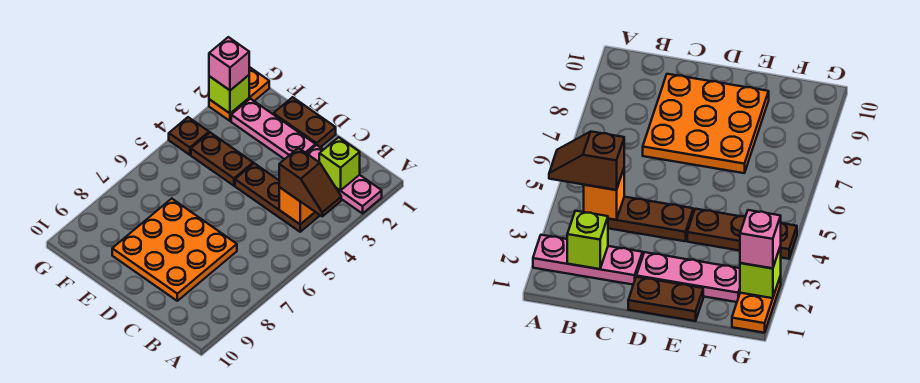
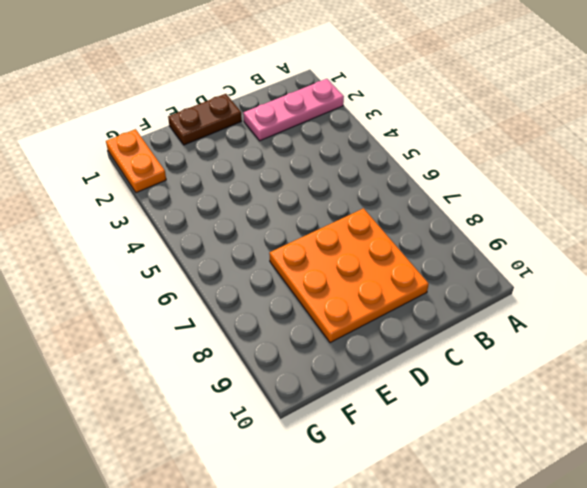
none -> brown plate B4:D4 level 1
none -> pink plate D2:F2 level 1
none -> brown plate E4:F4 level 1

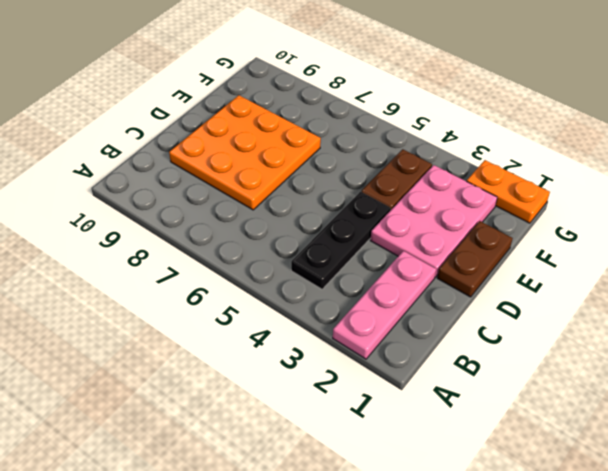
black plate B4:D4 level 1 -> brown plate B4:D4 level 1
pink plate D2:F3 level 1 -> pink plate D2:F2 level 1
none -> brown plate G4 level 1
none -> lime brick B2 level 2
none -> orange brick B4 level 2

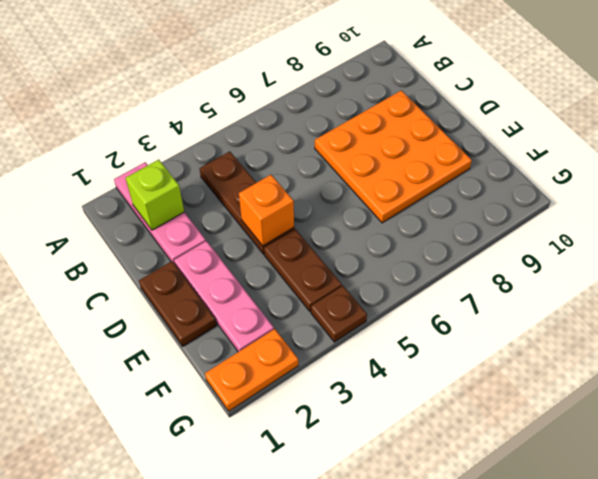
orange brick D4 level 2 -> orange brick B4 level 2
none -> lime brick G2 level 2
none -> brown slope A4:B4 level 3 top B
none -> pink brick G2 level 3

